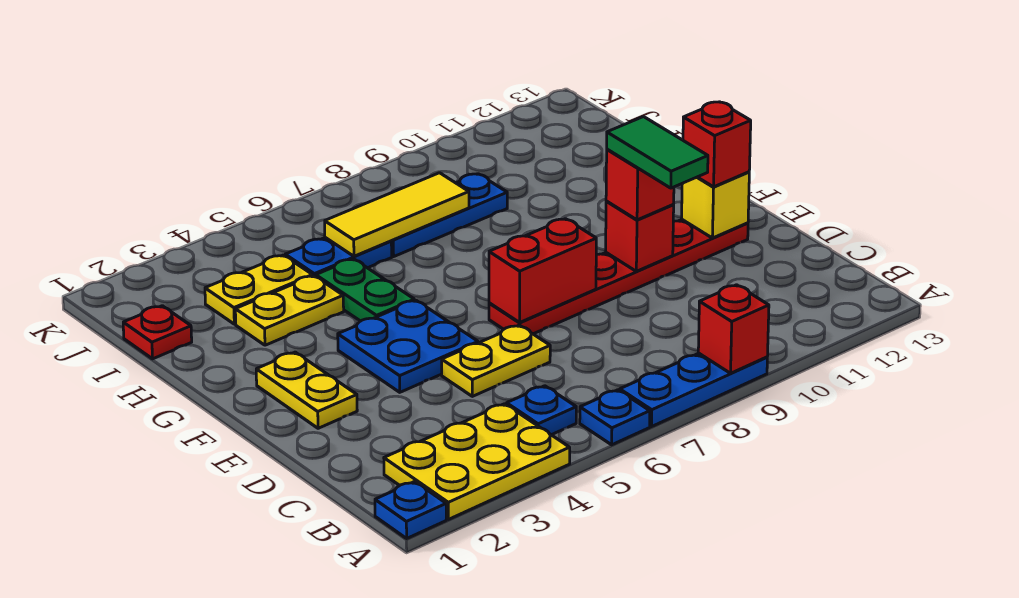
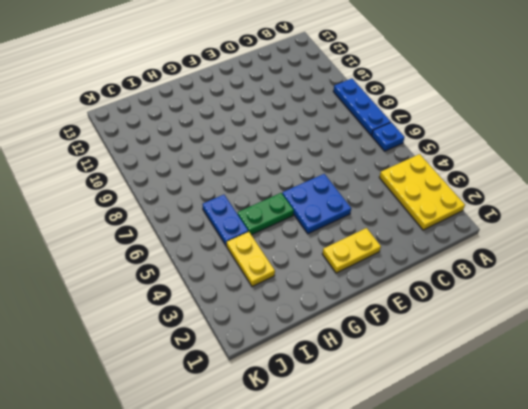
none -> blue plate A1 level 1
none -> blue plate B5 level 1
none -> yellow plate D5:D6 level 1

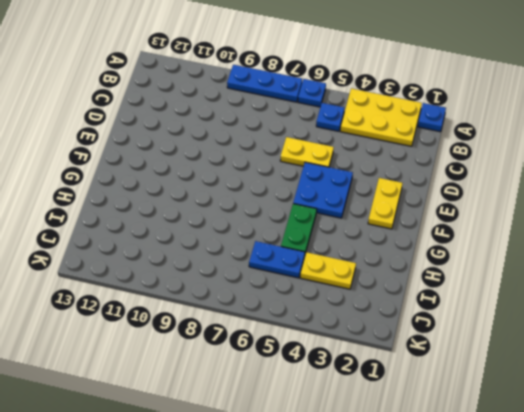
none -> red plate E7:E12 level 1
none -> yellow plate H3:H4 level 1
none -> red plate I1 level 1

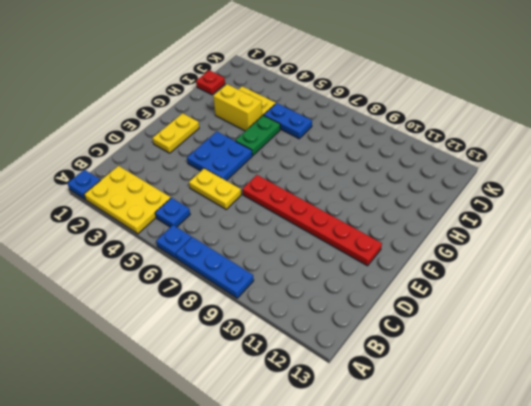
yellow brick H3:H4 level 1 -> yellow plate H3:H4 level 1
none -> blue plate I7:I9 level 1
none -> red brick A9 level 2
none -> red brick E7:E8 level 2

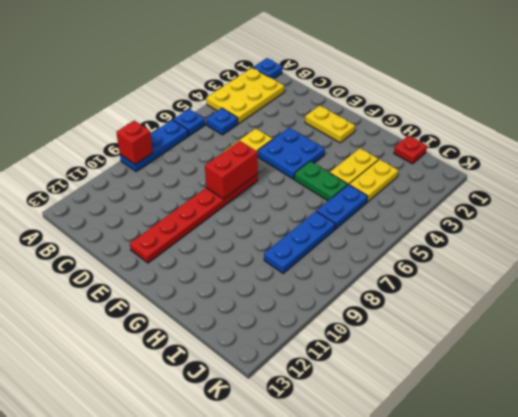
none -> red brick E10 level 2
none -> yellow brick E12 level 2
none -> yellow tile I6:I8 level 2

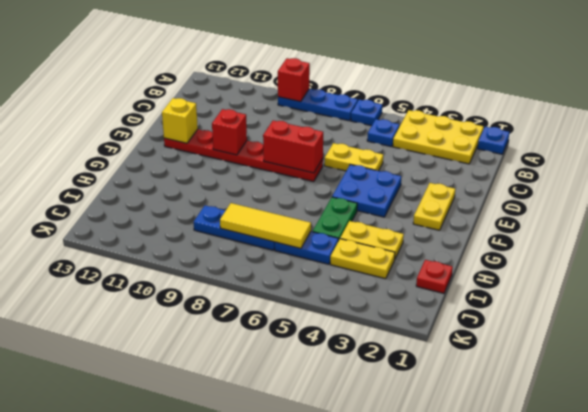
none -> red brick E10 level 3
none -> red brick E12 level 3
none -> green tile D10:E10 level 4

